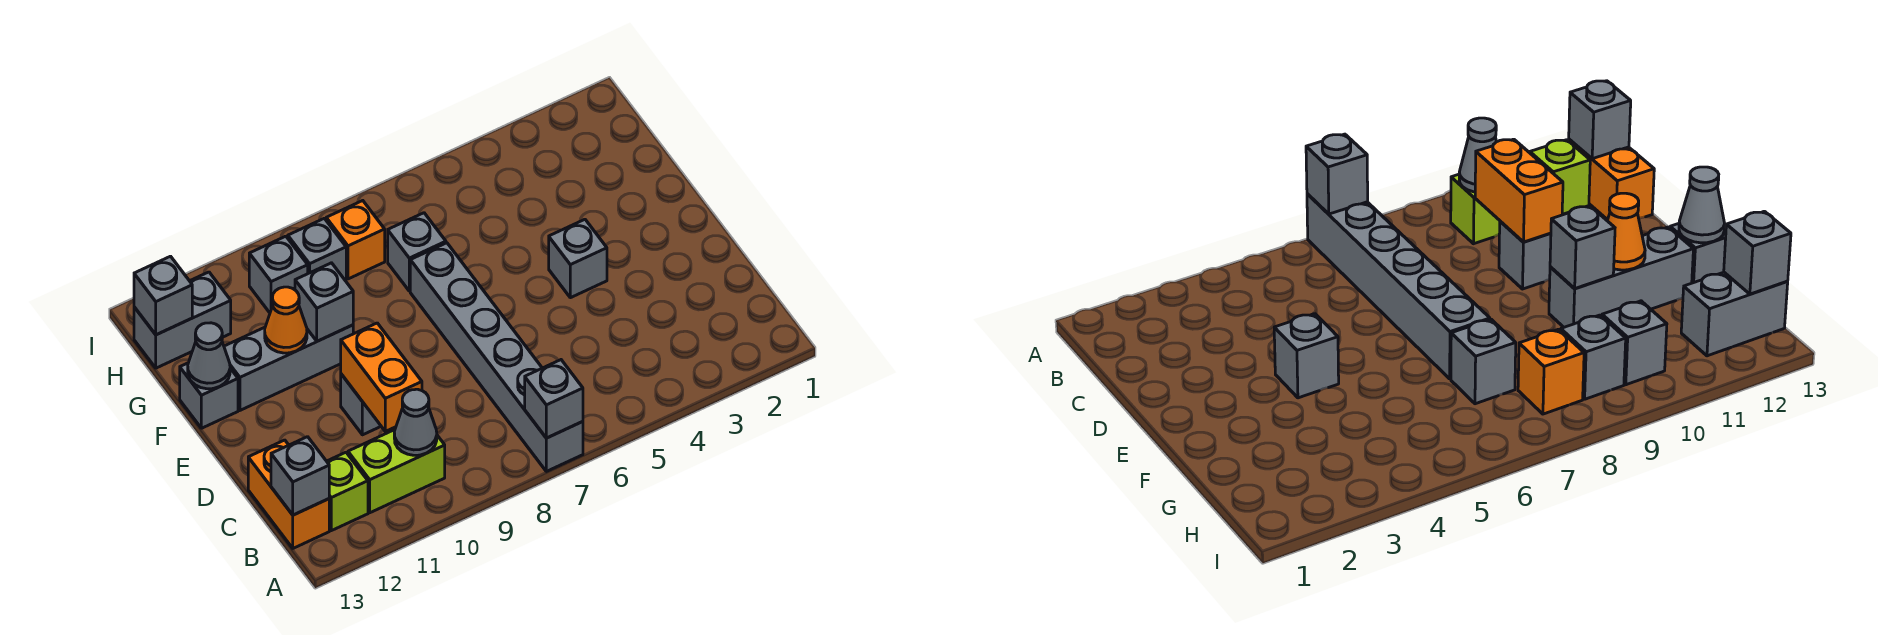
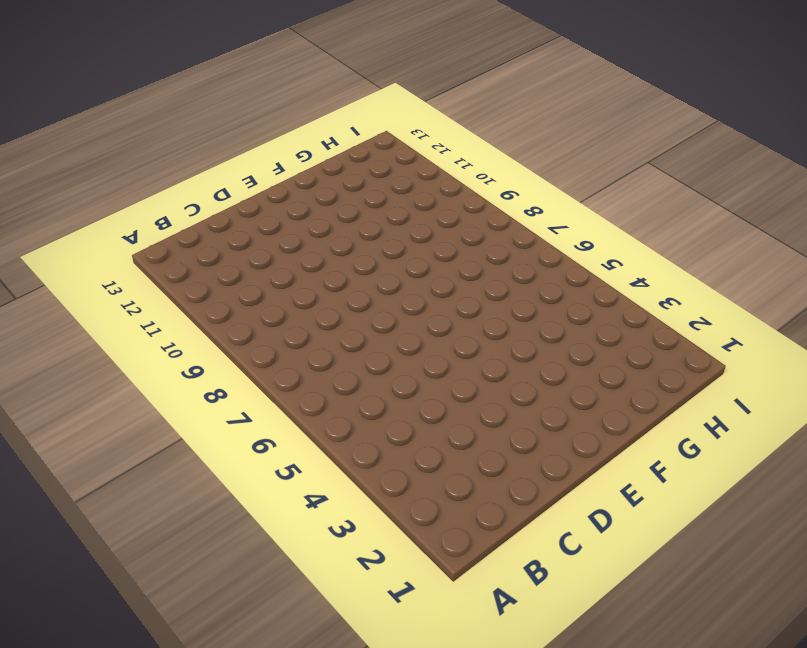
none -> grey brick A7:F7 level 1
none -> lime brick B10:B11 level 1
none -> lime brick B12 level 1

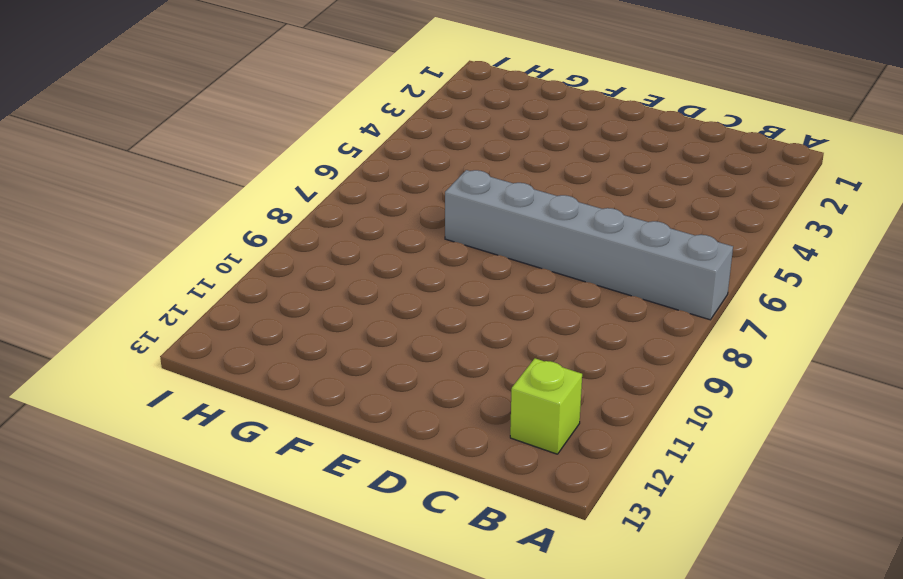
none -> lime brick B10:B11 level 1
none -> orange brick B13:C13 level 1
none -> grey brick D10 level 1

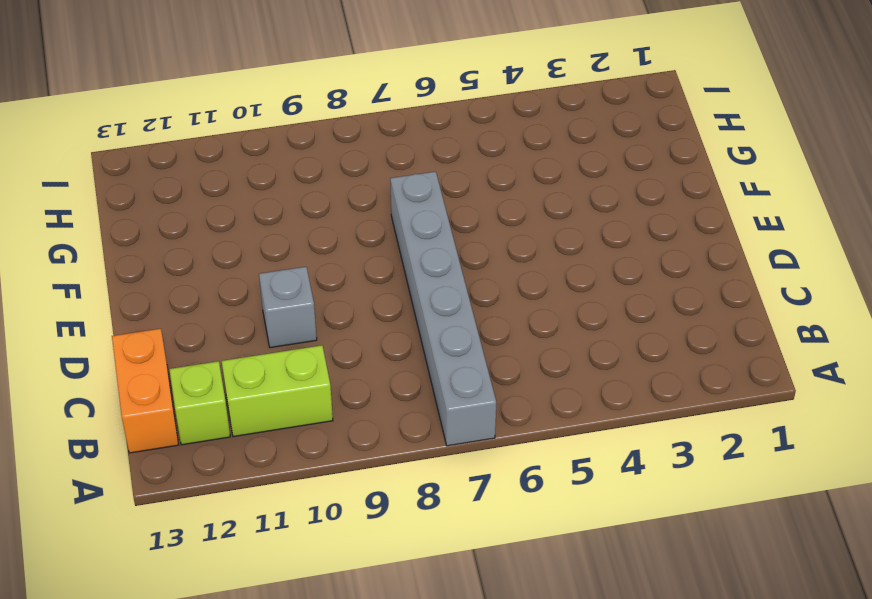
none -> grey brick E4 level 1
none -> grey brick F10:F12 level 1
none -> grey brick F13 level 1

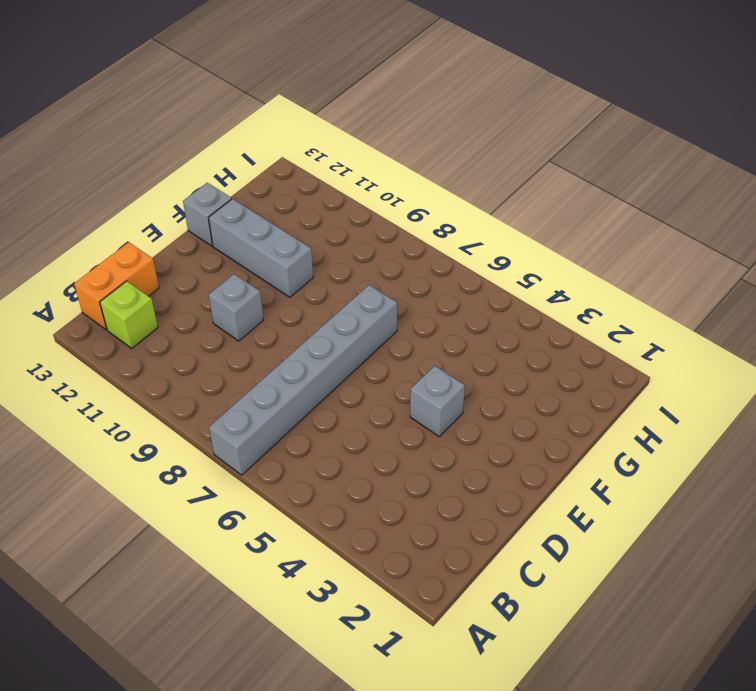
none -> lime brick B10:B11 level 1
none -> grey brick G7 level 1
none -> orange brick H8 level 1

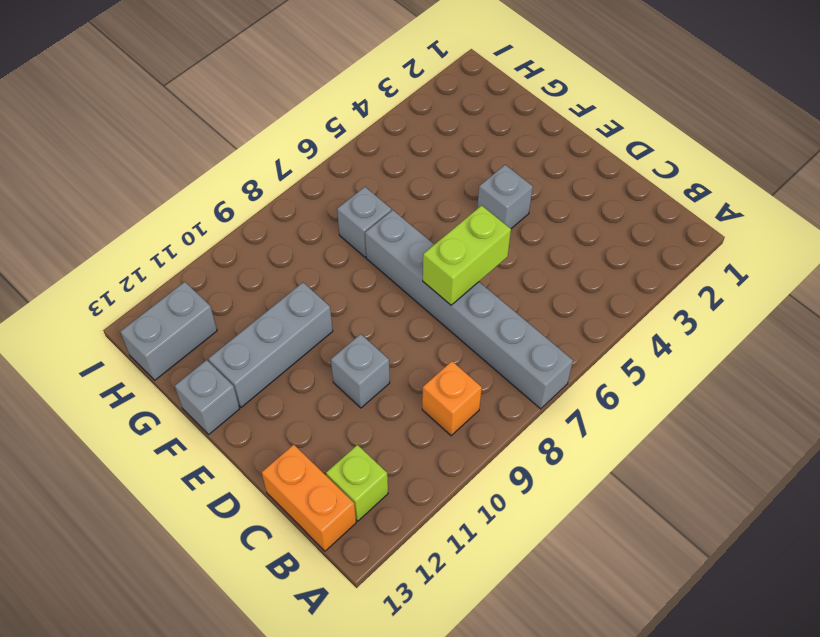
orange brick B9 level 1 -> orange brick H8 level 1
lime brick D6:D7 level 2 -> lime brick B10:B11 level 1
none -> grey brick H9 level 1
none -> grey brick H10 level 1
none -> grey brick A7 level 2

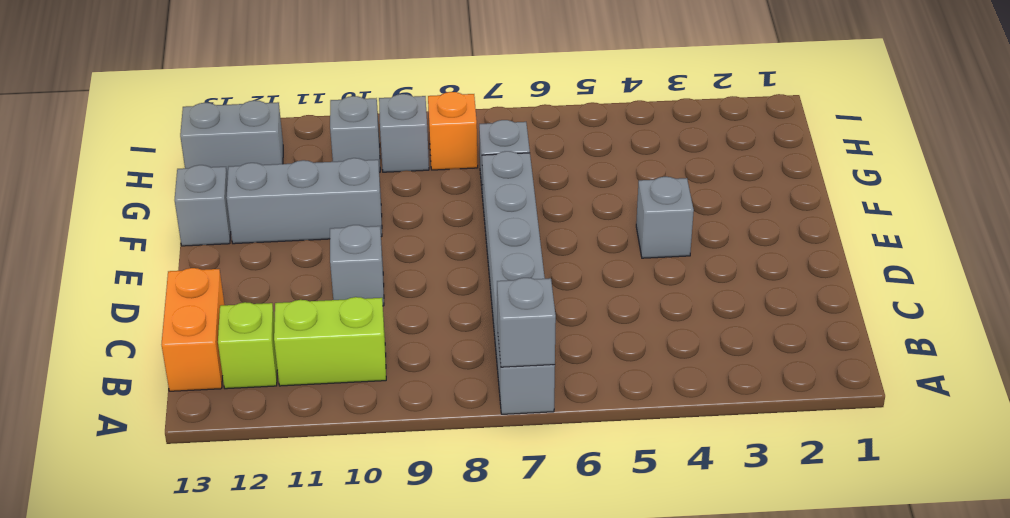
none -> grey cone B10 level 2
none -> grey brick B13 level 2
none -> orange brick C10:D10 level 2

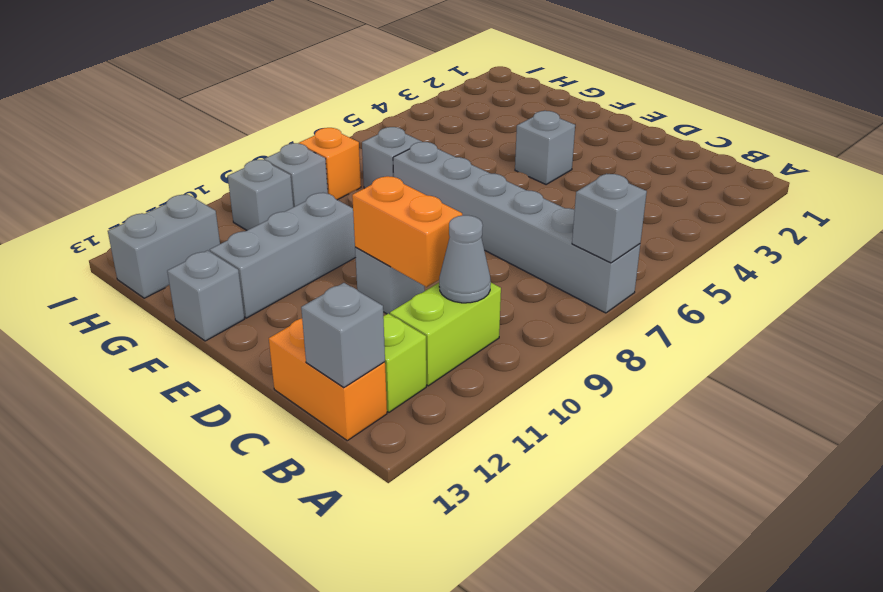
none -> grey brick F10 level 2
none -> orange cone F11 level 2
none -> grey cone F13 level 2

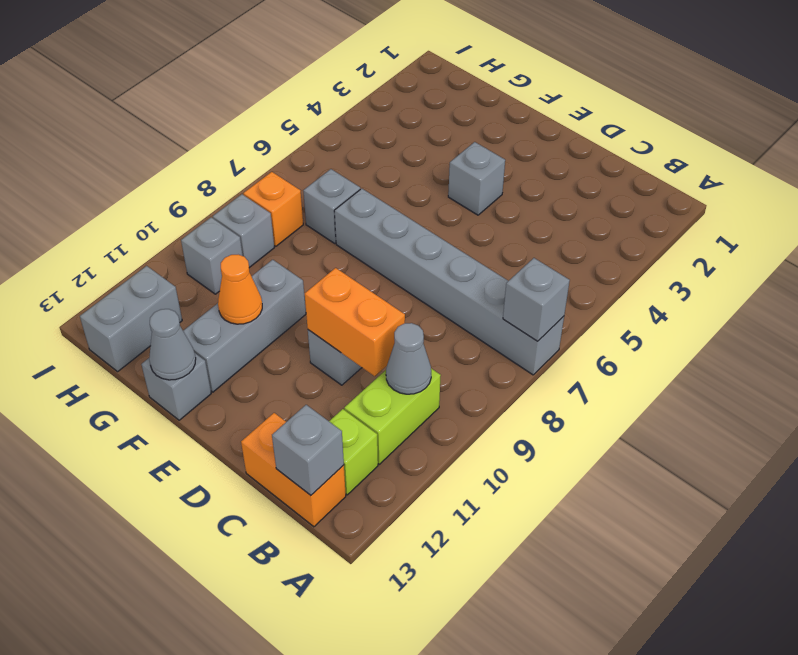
none -> grey brick F10 level 2
none -> grey brick H13 level 2

